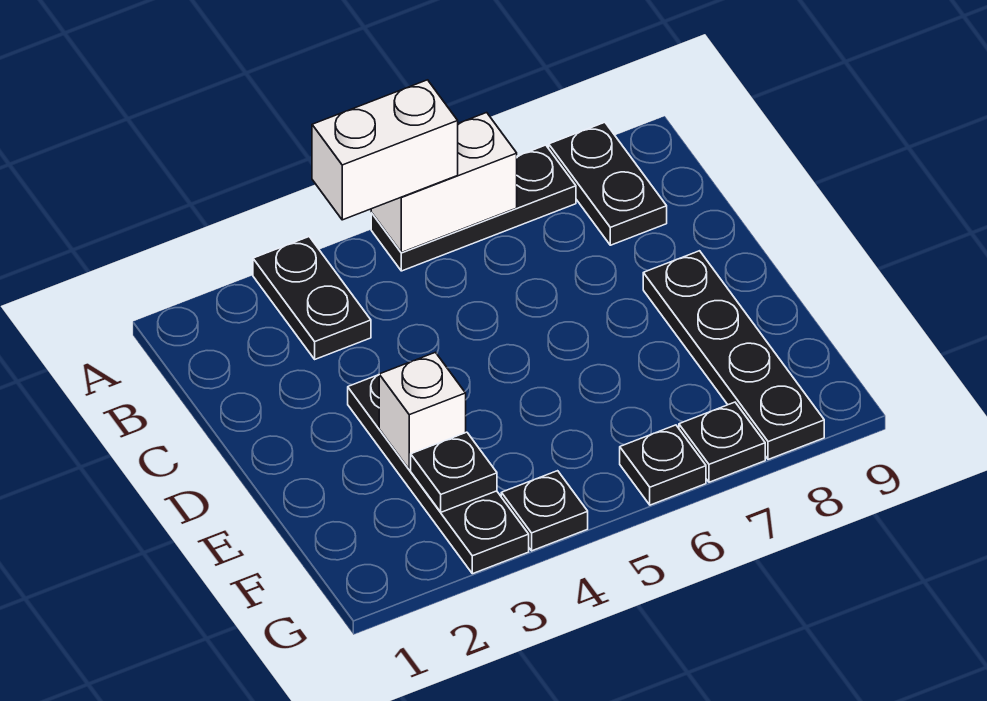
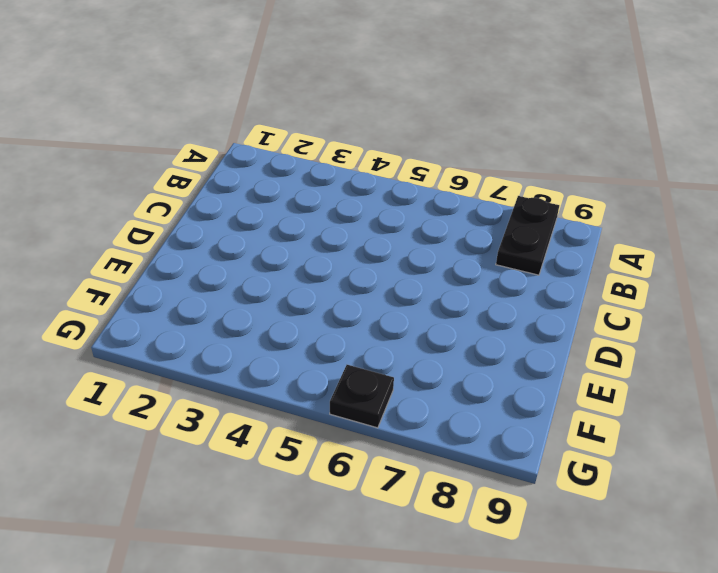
none -> black plate A3:B3 level 1
none -> black plate A5:A7 level 1
none -> black plate D3:G3 level 1

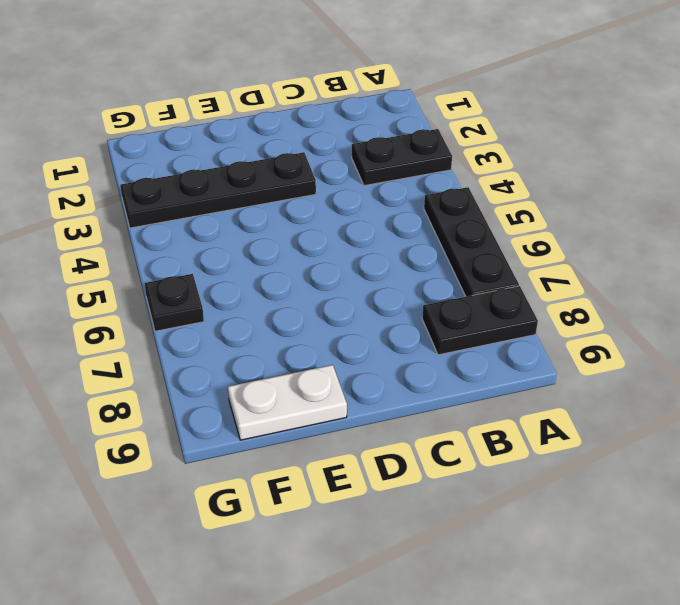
white plate E9:F9 level 1 -> none
none -> black plate D8:G8 level 1
none -> black plate G4 level 1
none -> black plate G7 level 1

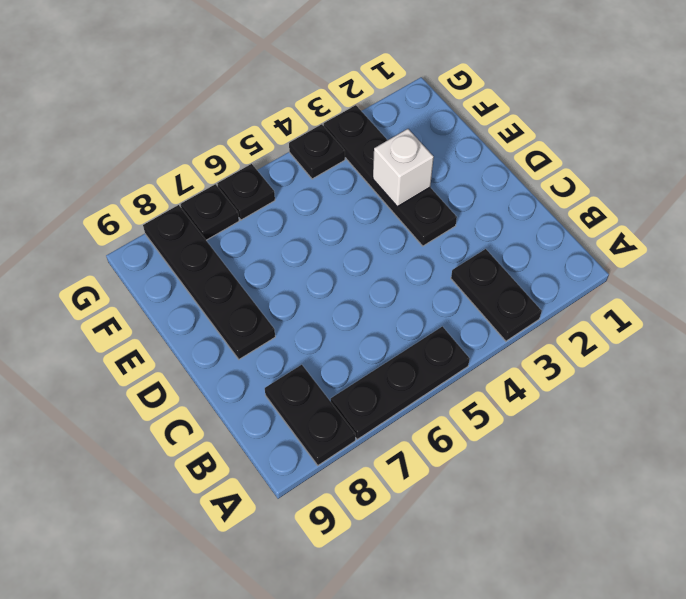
none -> white brick A5:A6 level 2
none -> black plate F3 level 2
none -> white brick A4:A5 level 3

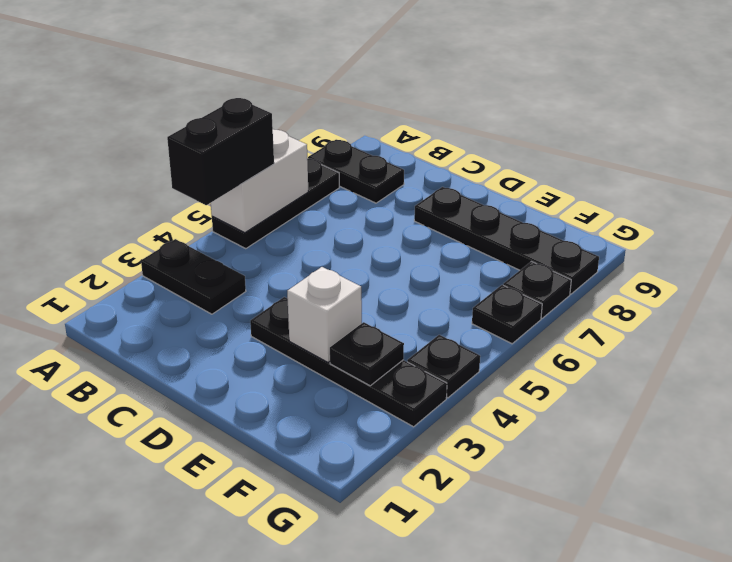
black brick A4:A5 level 3 -> white brick A4:A5 level 3

